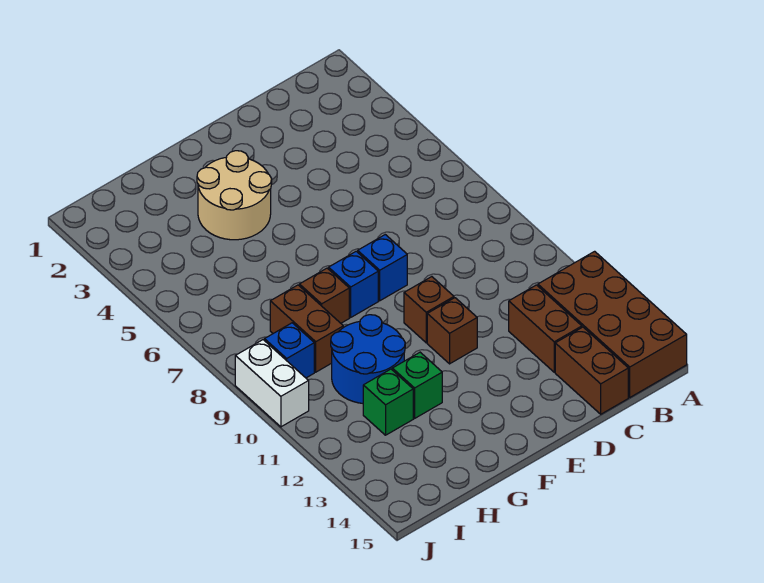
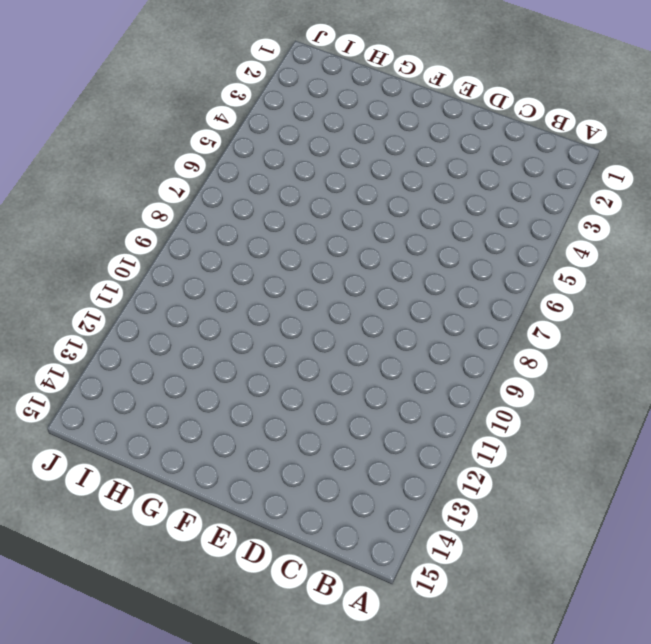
none -> brown brick A12:B15 level 1
none -> brown brick C12:C13 level 1
none -> brown brick C14:C15 level 1

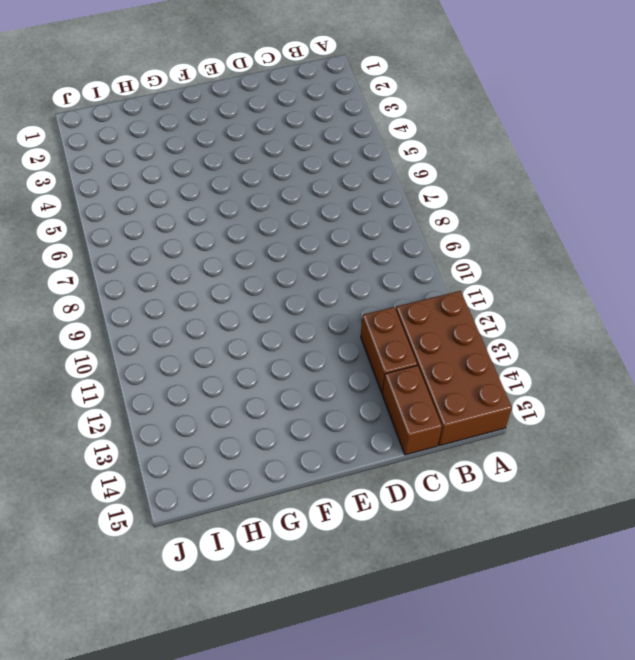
none -> blue brick E8 level 1
none -> brown brick E10 level 1
none -> brown brick E11 level 1

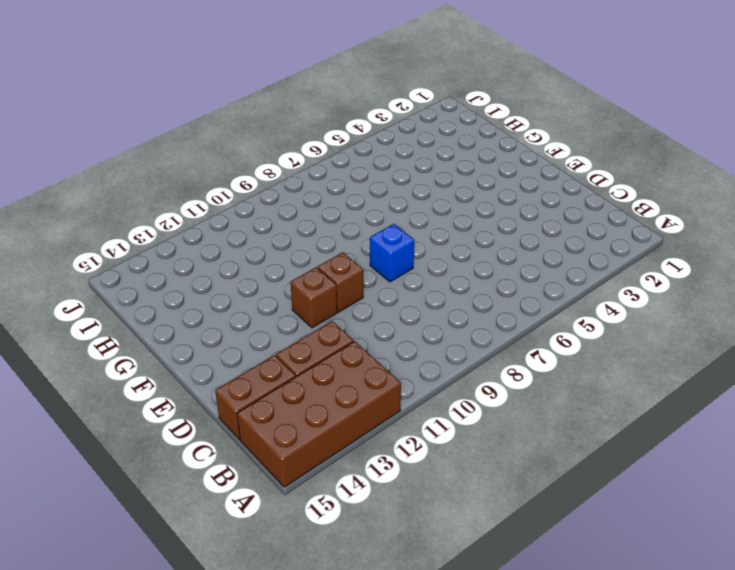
none -> tan round brick F3:G4 level 1
none -> blue brick F8 level 1
none -> brown brick G8 level 1

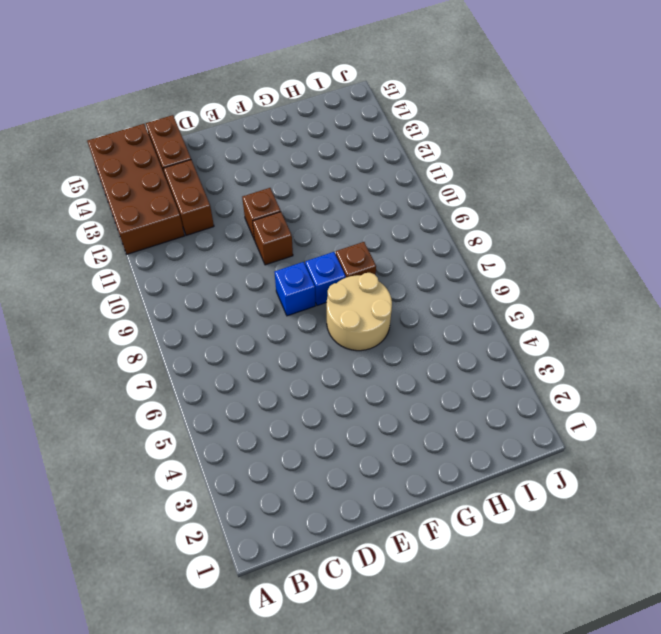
tan round brick F6:G7 level 1 -> tan round brick F3:G4 level 1
none -> blue round brick G10:H11 level 1
none -> green brick G12 level 1
none -> brown brick H8:H9 level 1

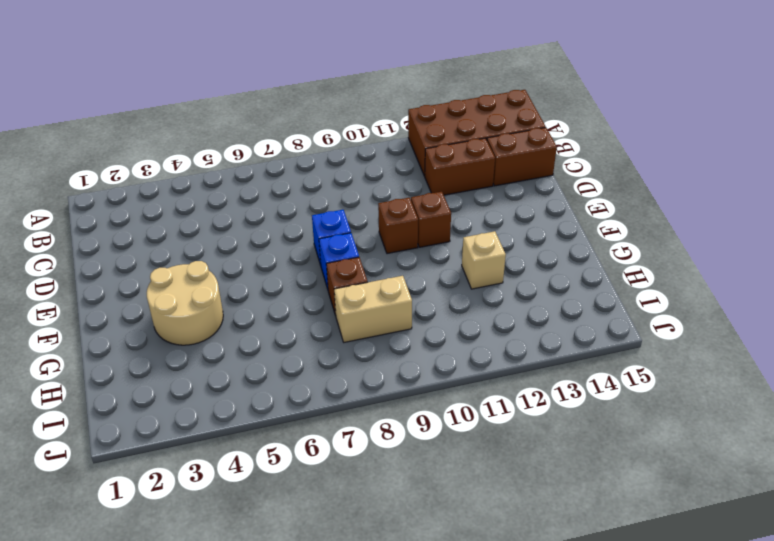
tan brick G12 level 1 -> green brick G12 level 1
tan brick H8:H9 level 1 -> brown brick H8:H9 level 1
none -> blue round brick G10:H11 level 1
none -> green brick H12 level 1
none -> blue brick I9 level 1

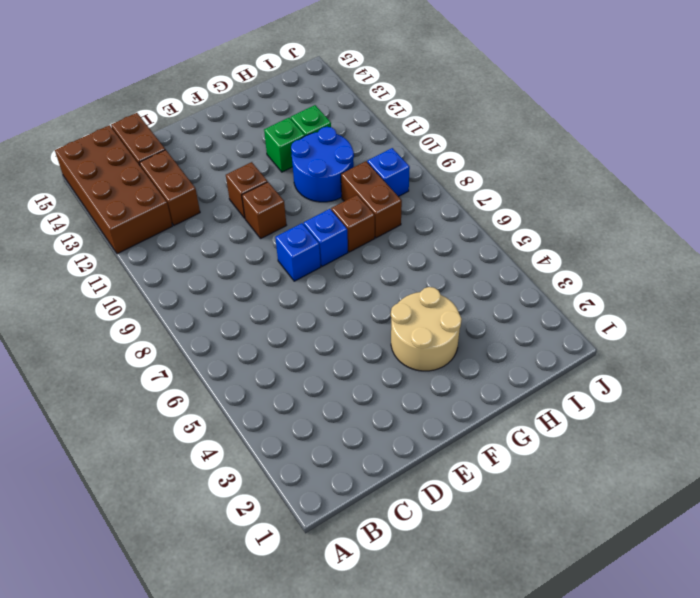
none -> white brick J9:J10 level 1

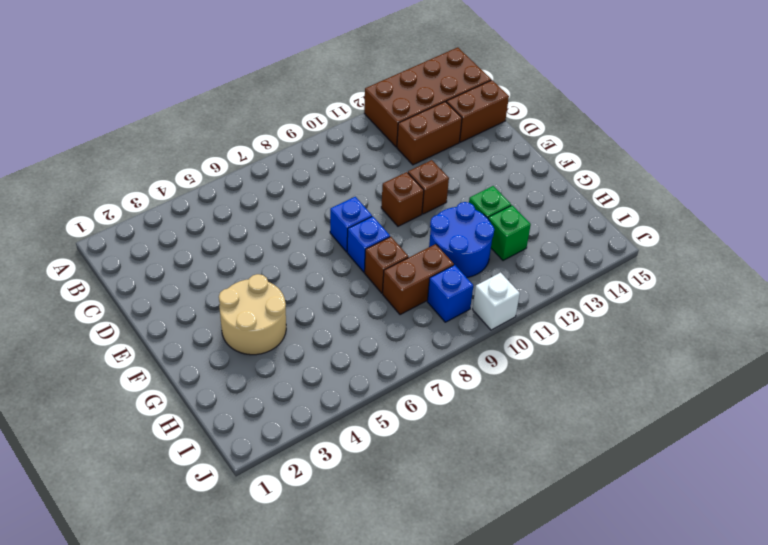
white brick J10 level 1 -> white brick J9:J10 level 1

